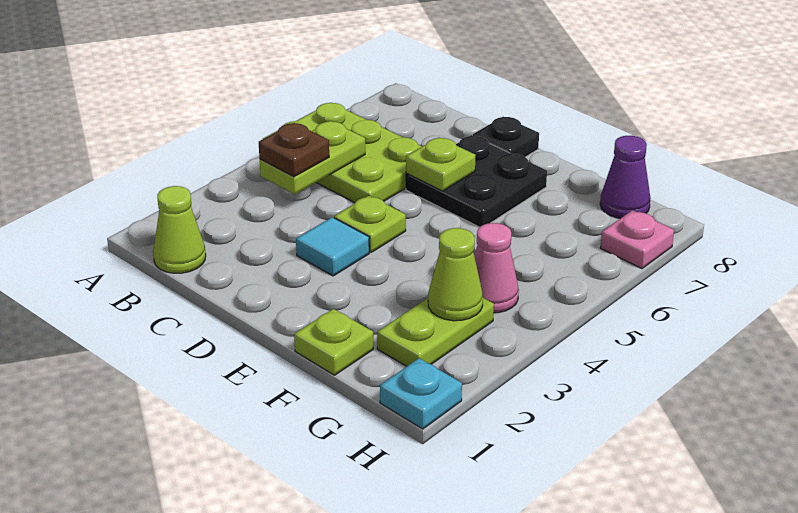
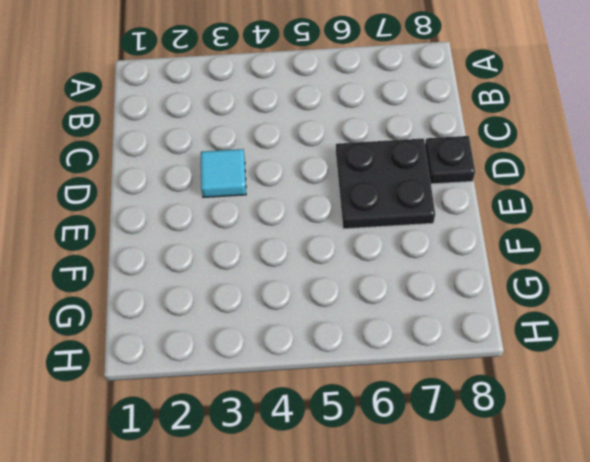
none -> lime plate A5:C6 level 1
none -> lime cone B1 level 1
none -> lime plate D4 level 1

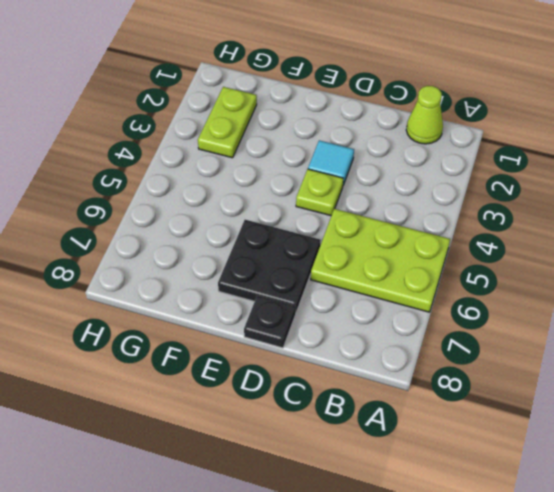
none -> lime plate F1 level 1
none -> pink cone G4 level 1
none -> purple cone G8 level 1

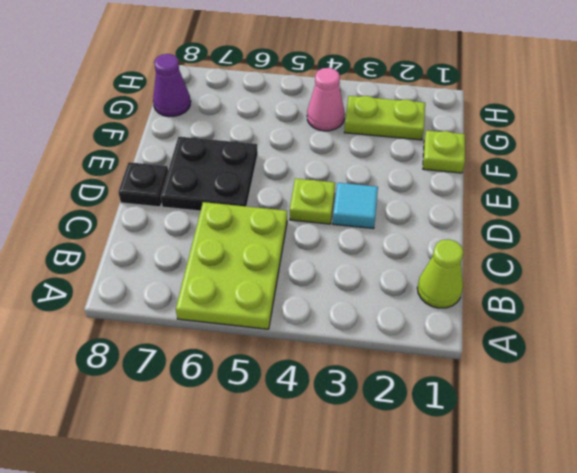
none -> cyan plate H1 level 1
none -> pink plate H7 level 1
none -> lime plate B4:B5 level 2

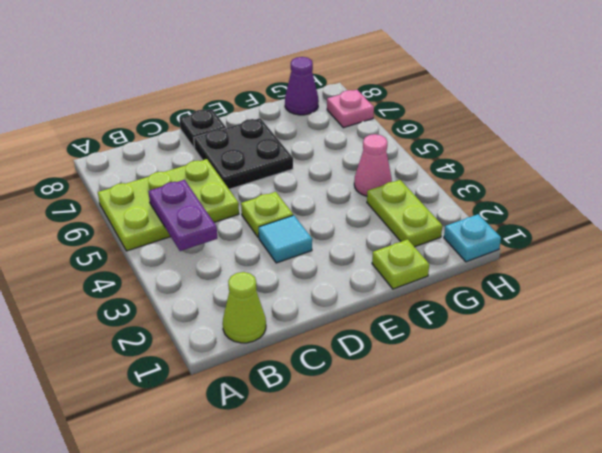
purple plate B4:B5 level 2 -> lime plate B4:B5 level 2
none -> lime plate D6 level 2
none -> lime cone G3 level 2
none -> brown plate B4 level 3

